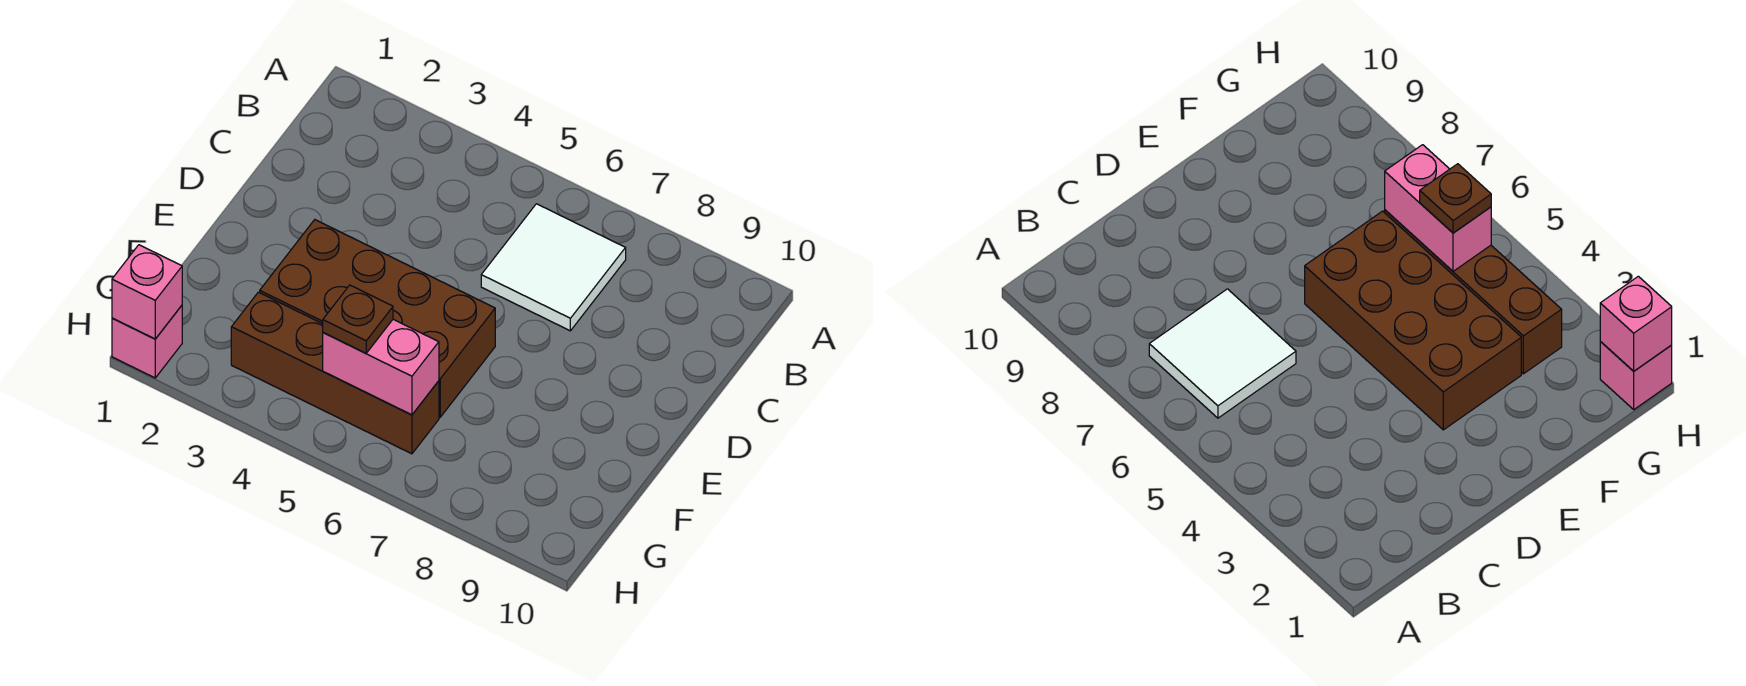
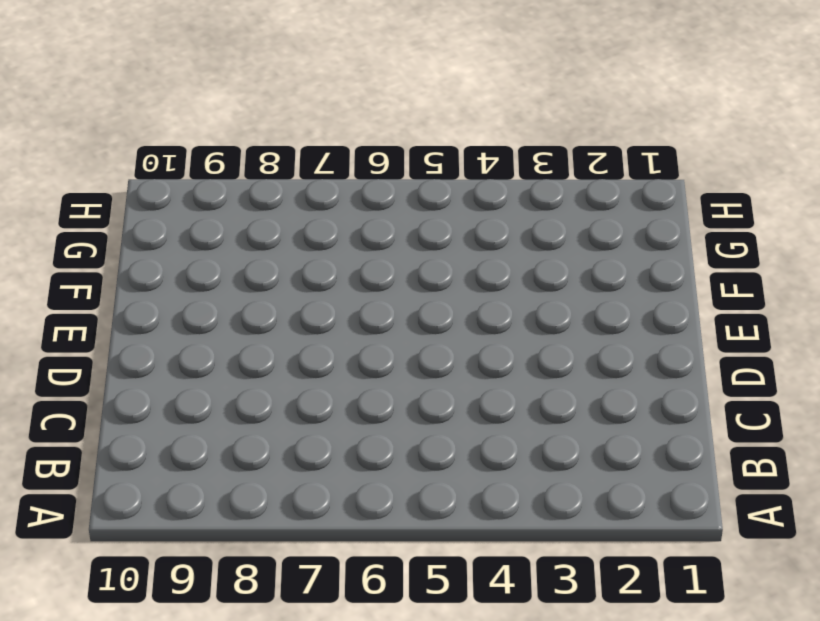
none -> white tile B6:C7 level 1
none -> brown brick E3:F6 level 1

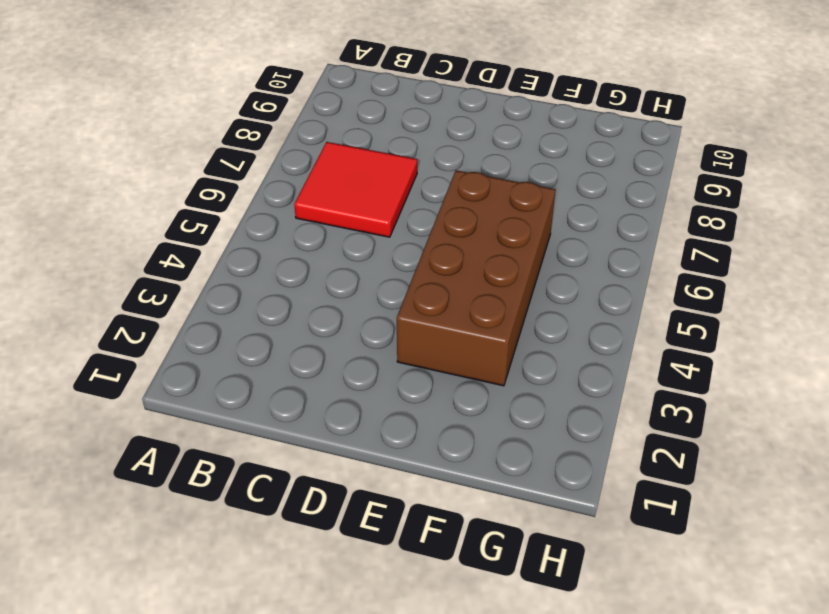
red tile B6:C7 level 1 -> white tile B6:C7 level 1
none -> brown brick G3:G6 level 1
none -> pink brick H1 level 1

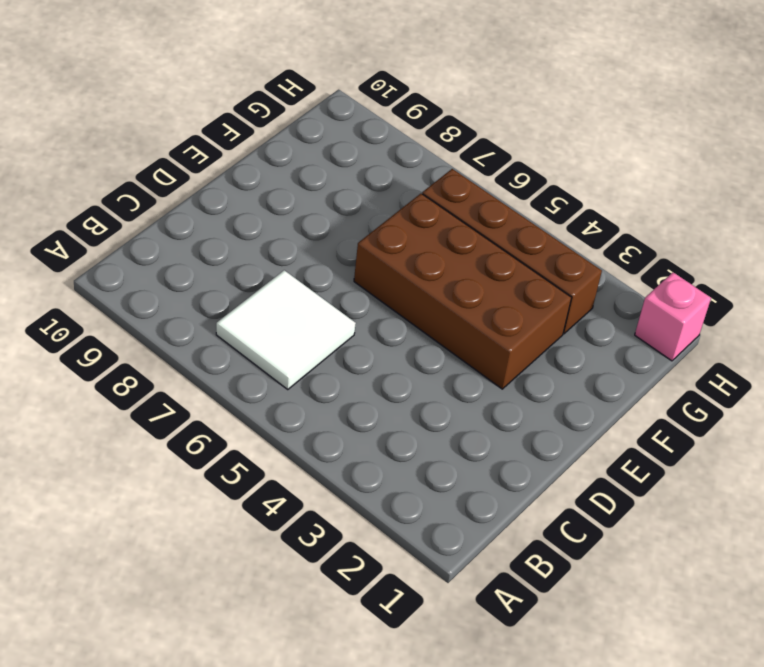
none -> pink brick G5:G6 level 2
none -> pink brick H1 level 2

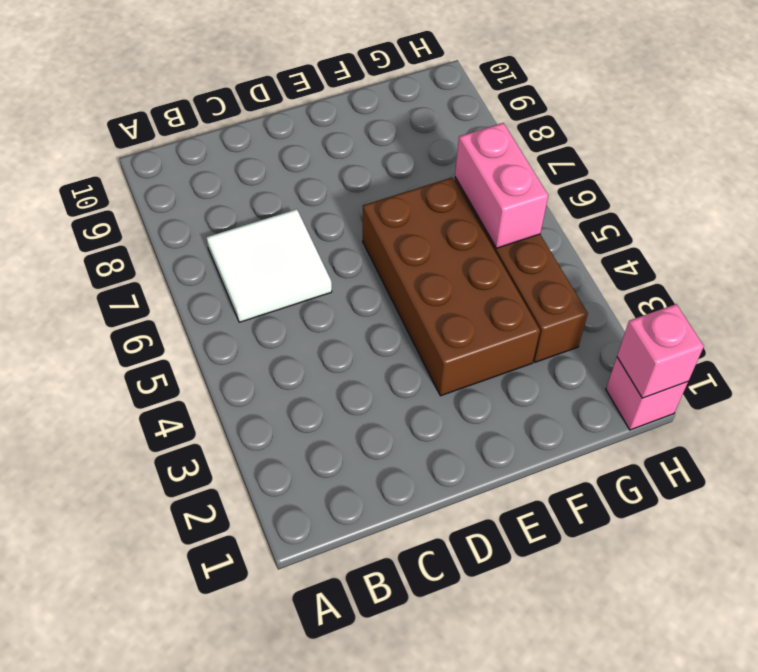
none -> brown plate G5 level 3

